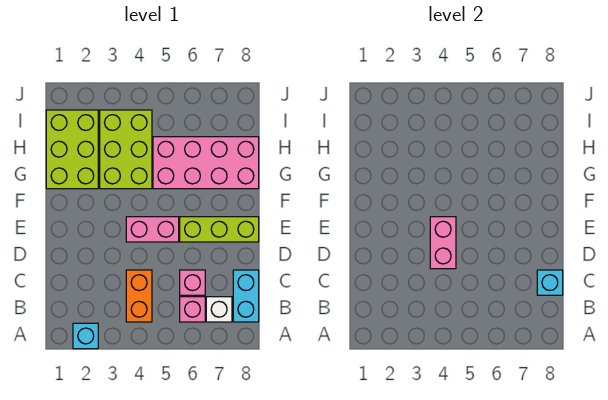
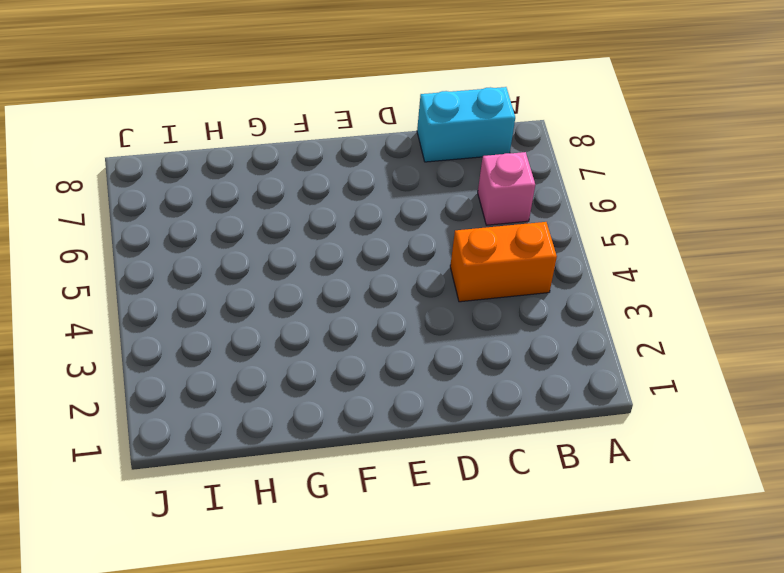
none -> cyan brick A2 level 1
none -> white brick B7 level 1
none -> pink brick C6 level 1

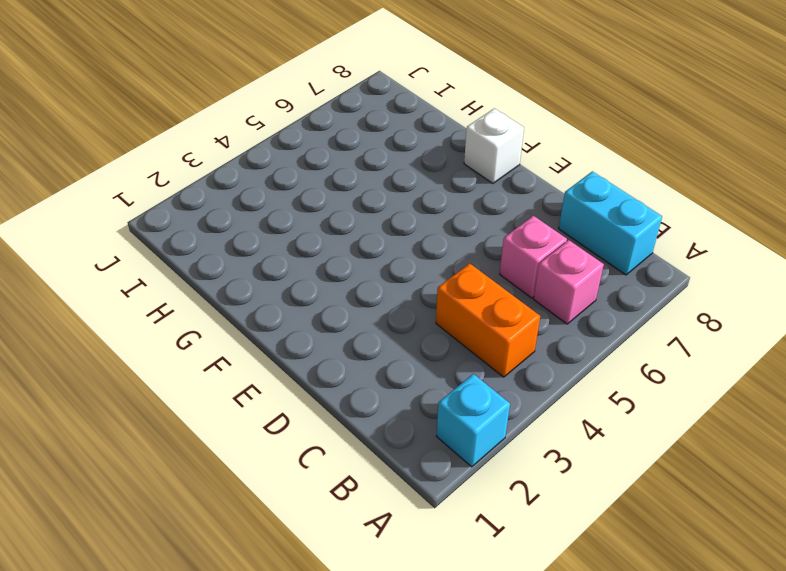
white brick F8 level 1 -> white brick B7 level 1
none -> pink brick E4:E5 level 1
none -> lime brick E6:E8 level 1
none -> lime brick G1:I2 level 1

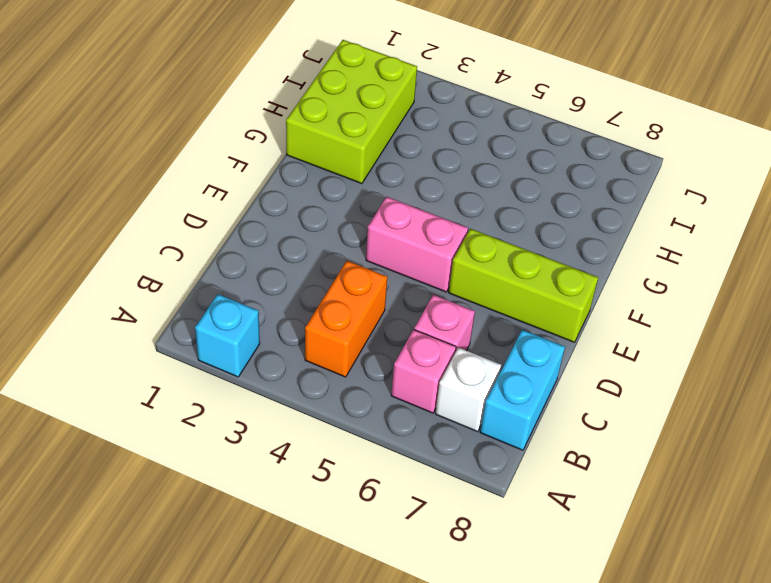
none -> lime brick G3:I4 level 1
none -> pink brick G5:H8 level 1
none -> cyan brick C8 level 2

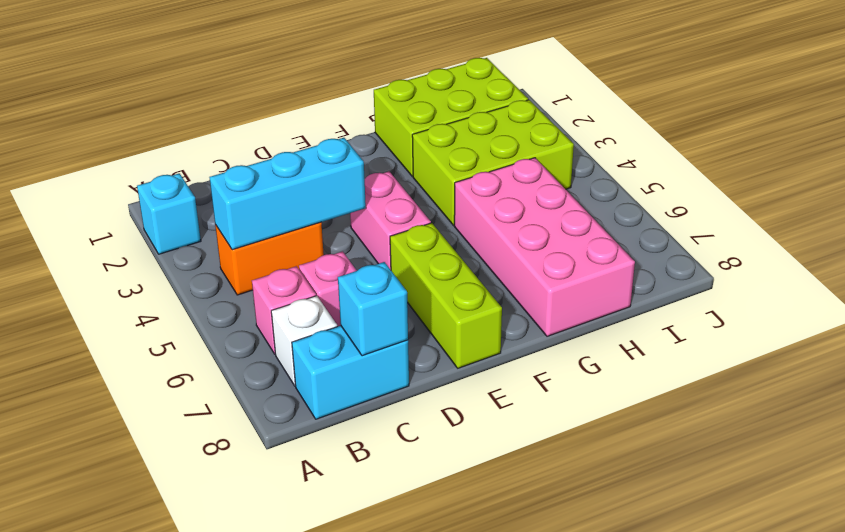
cyan brick B4:D4 level 2 -> pink brick D4:E4 level 2

